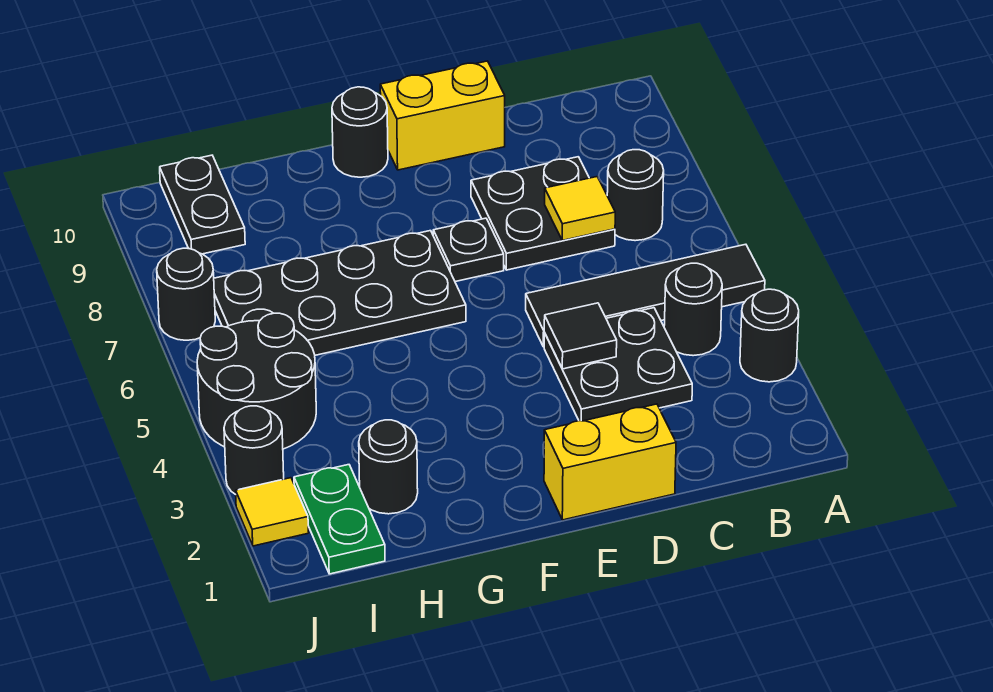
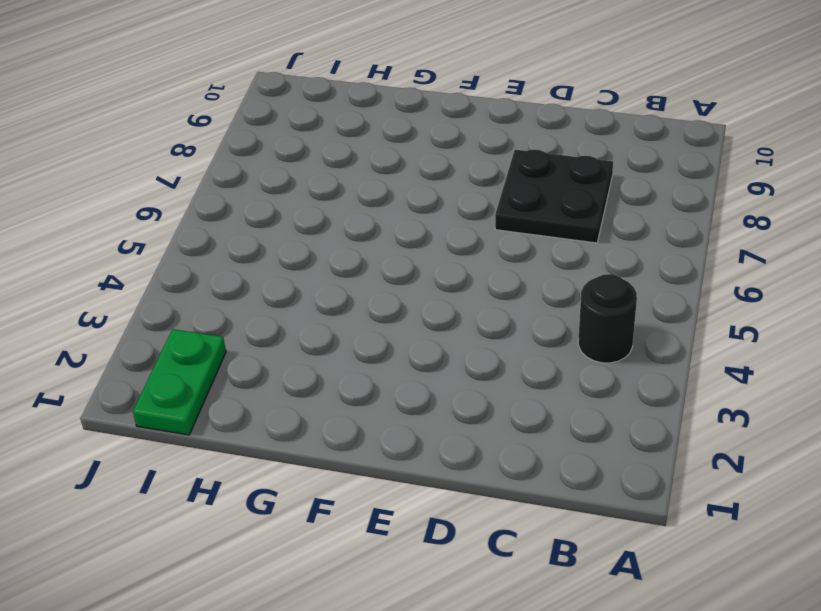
none -> black round brick A3 level 1
none -> black tile A5:D5 level 1
none -> black round brick B7 level 1

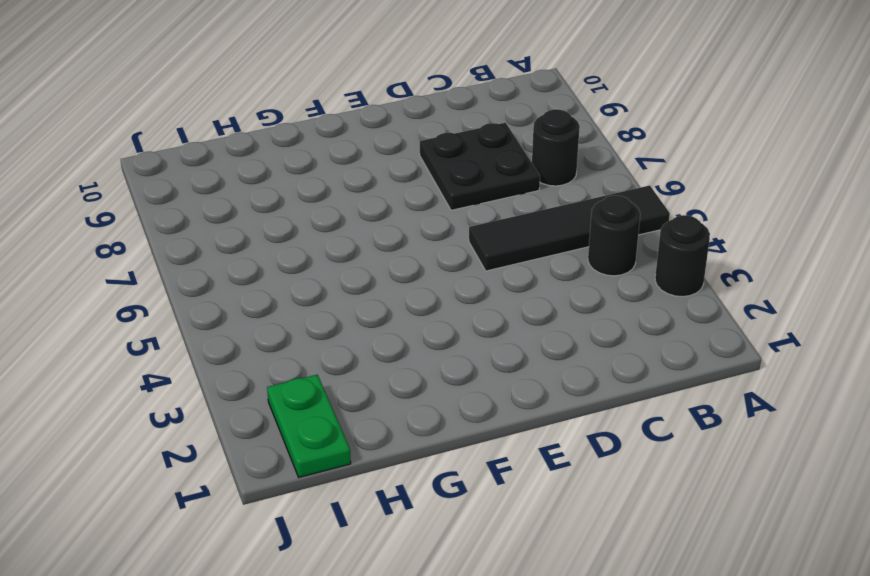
none -> black plate C3:D4 level 1
none -> yellow brick D1:E1 level 1
none -> yellow brick D10:E10 level 1

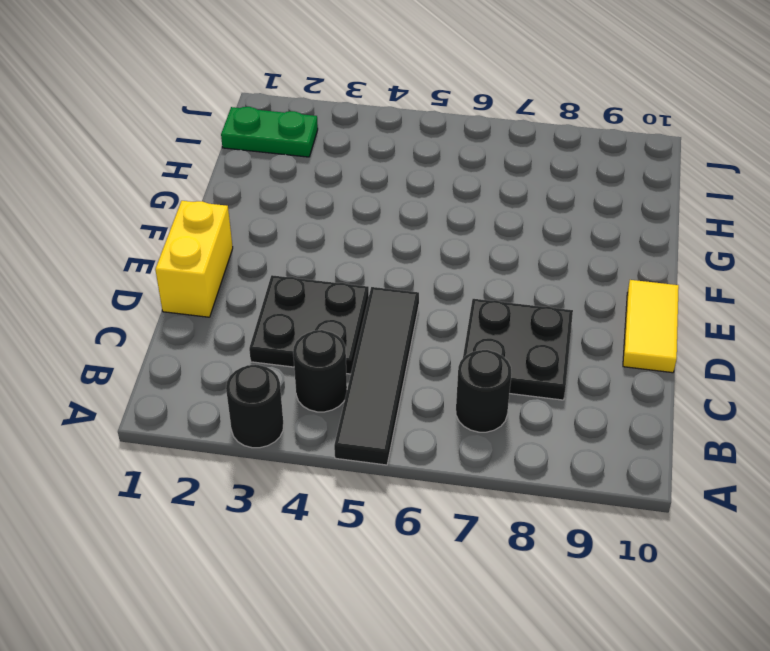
yellow tile D10:E10 level 1 -> yellow brick D10:E10 level 1
none -> black plate E7 level 1
none -> black plate F6:I7 level 1
none -> black round brick F10 level 1

